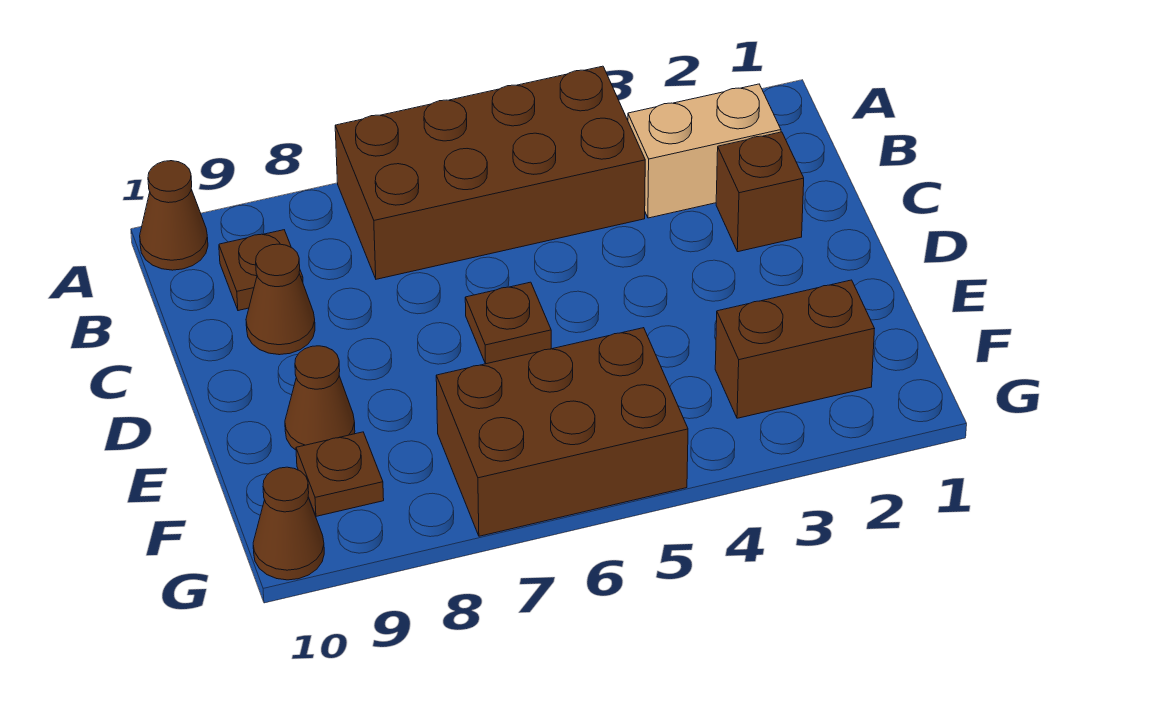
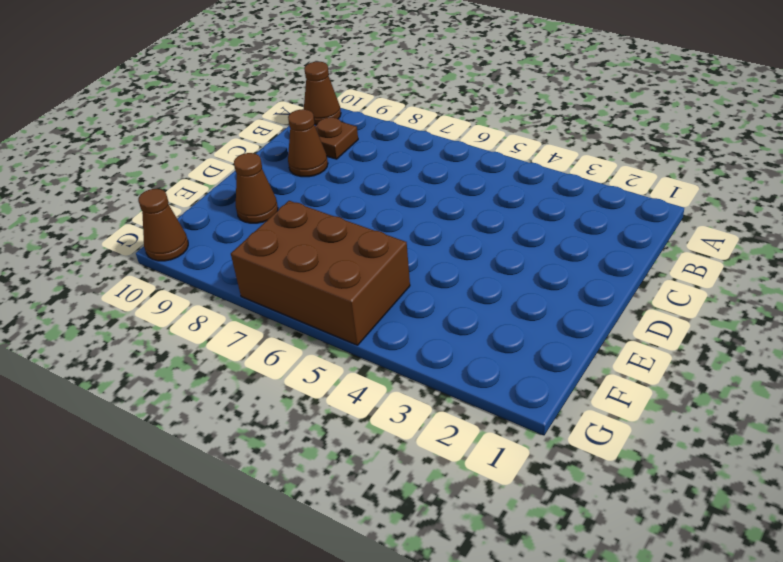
none -> brown brick A4:B7 level 1
none -> tan brick B2:B3 level 1
none -> brown brick C2 level 1

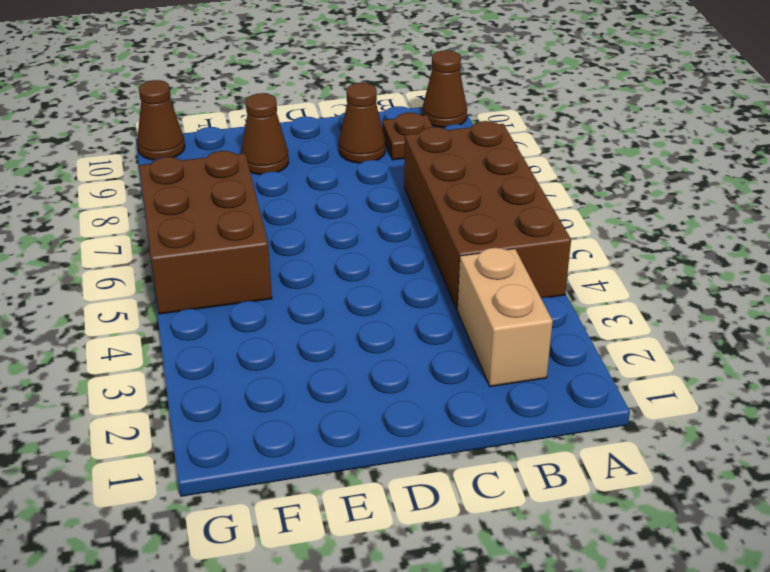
none -> brown brick C2 level 1
none -> brown plate D6 level 1
none -> brown brick F2:F3 level 1

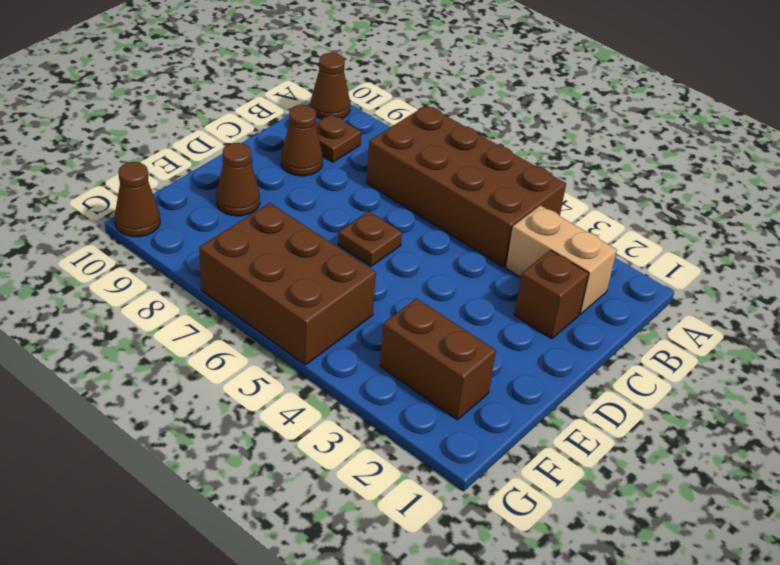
none -> brown plate F9 level 1

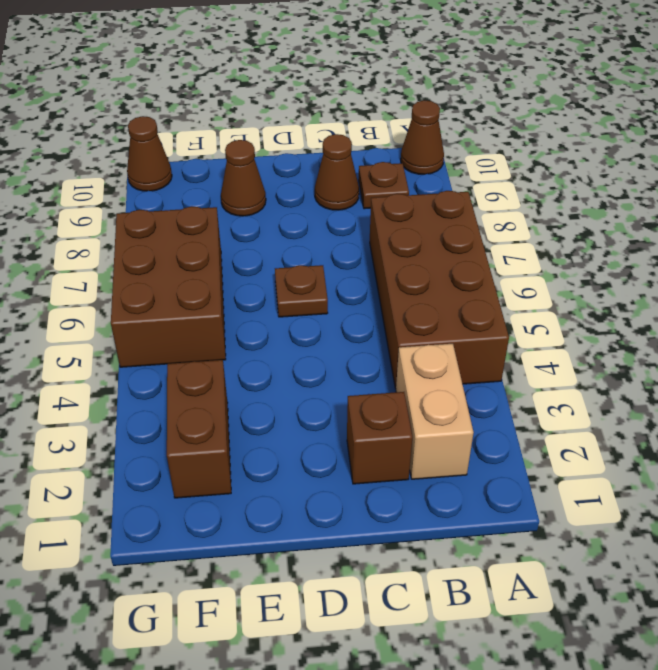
none -> brown plate F9 level 1

